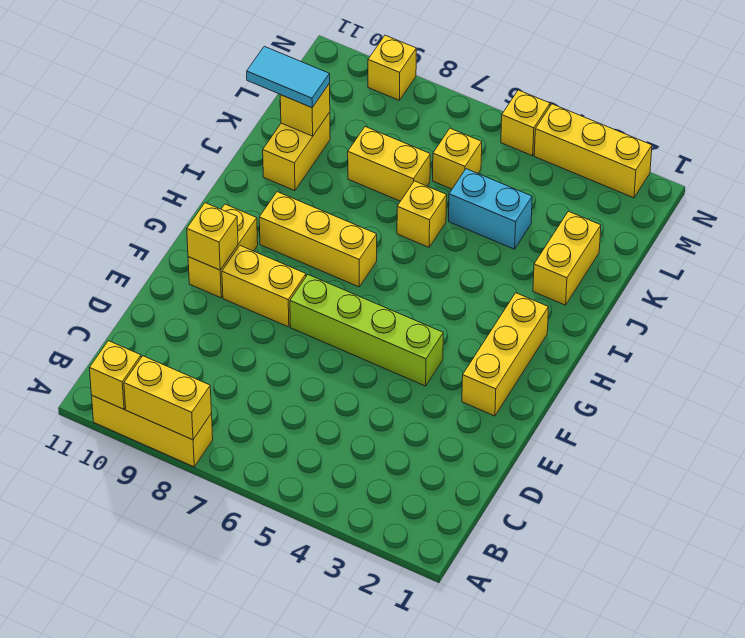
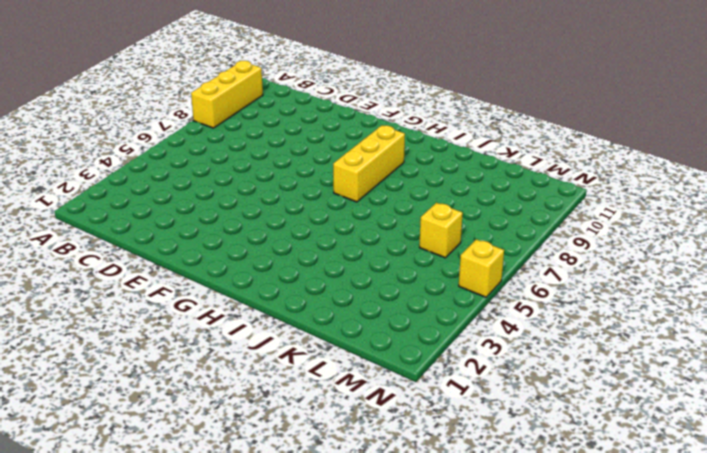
none -> yellow brick F2:H2 level 1
none -> lime brick F4:F7 level 1
none -> yellow brick F8:F9 level 1

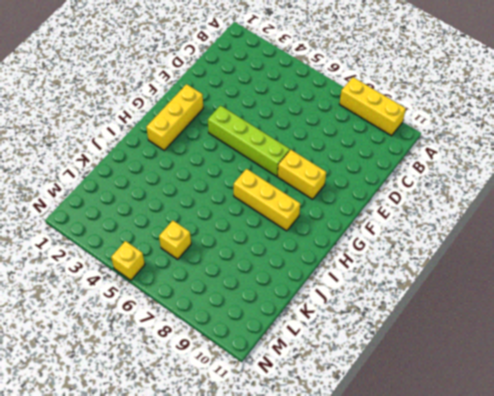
none -> yellow brick F10:G10 level 1
none -> yellow brick J2:K2 level 1
none -> yellow brick J6 level 1

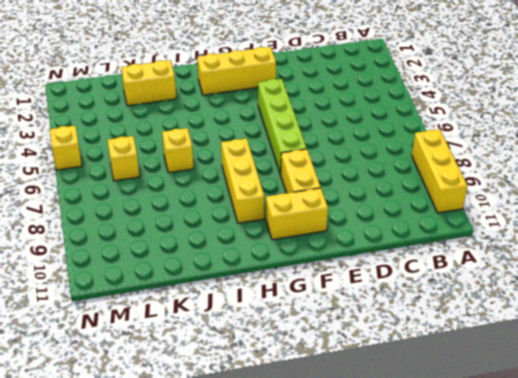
none -> yellow brick J10:K10 level 1
none -> cyan brick K4:K5 level 1
none -> yellow brick K7:K8 level 1

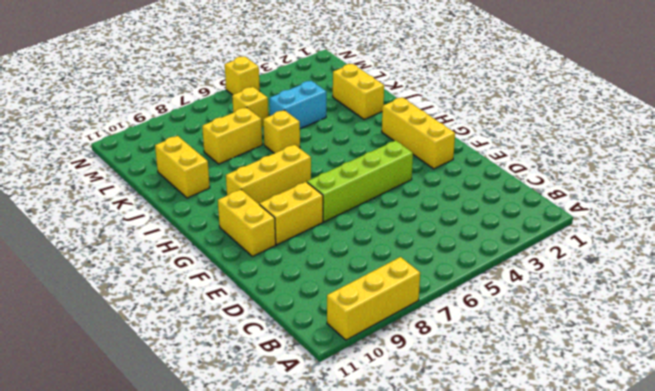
none -> yellow brick N2:N4 level 1
none -> yellow brick N9 level 1
none -> yellow brick A8:A9 level 2

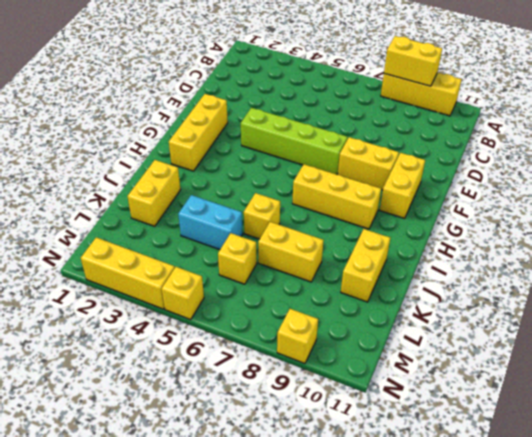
none -> yellow brick A10 level 2
none -> yellow brick F10 level 2
none -> yellow brick K10 level 2

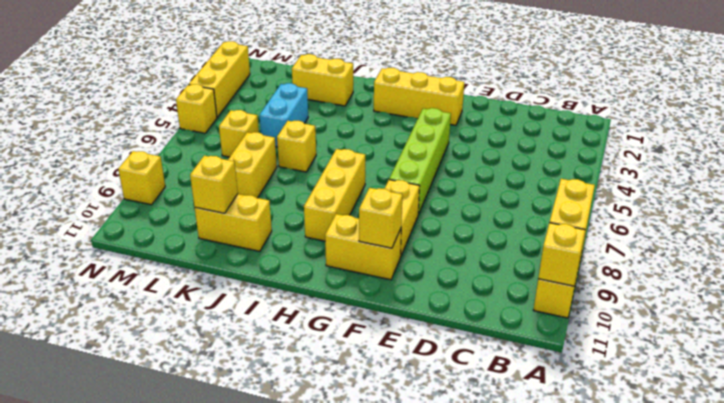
none -> cyan tile K10:K11 level 3

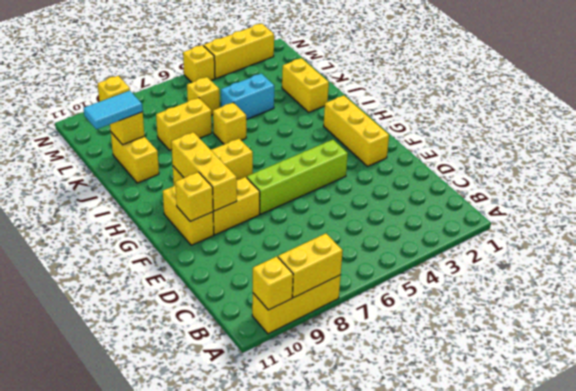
yellow brick F9:H9 level 2 -> none

